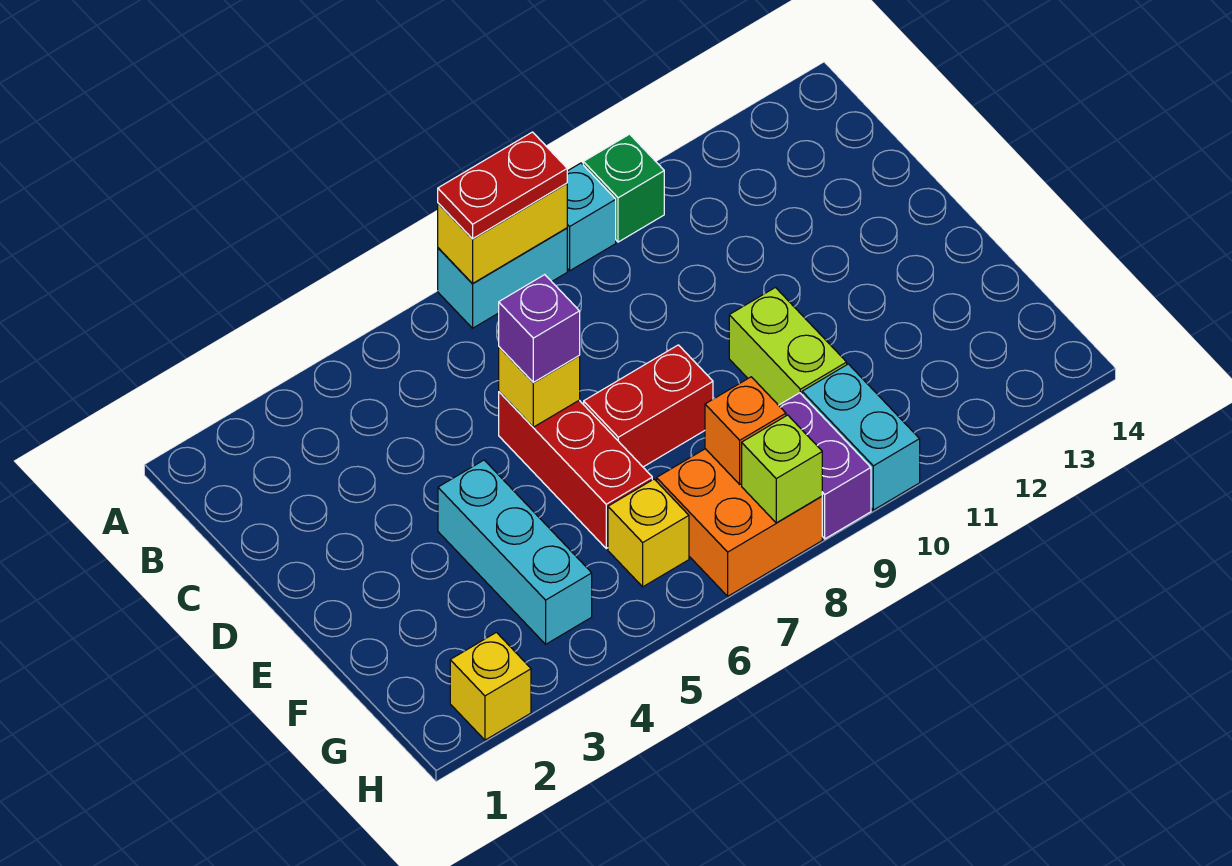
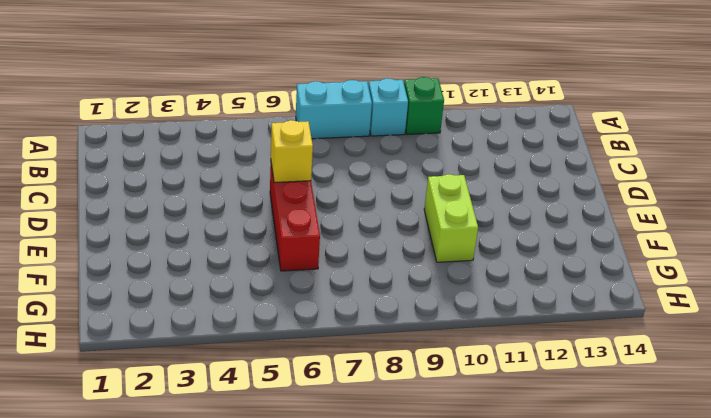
none -> cyan brick E4:G4 level 1
none -> red brick E7:E8 level 1
none -> yellow brick G6 level 1

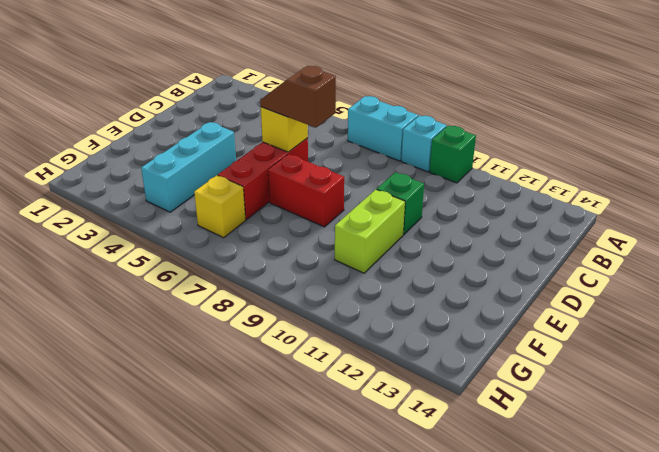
brown slope D6:D7 level 3 top 7 -> purple brick D6 level 3
green brick D10 level 1 -> none
none -> orange brick G7:H8 level 1
none -> purple brick G9:H9 level 1
none -> cyan brick G10:H10 level 1

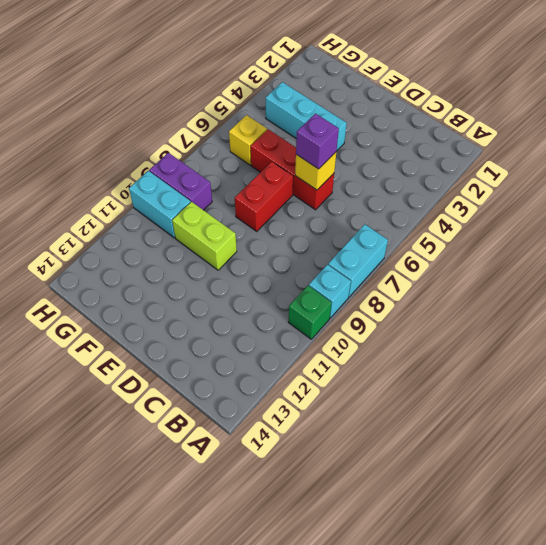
none -> orange brick G7:H8 level 1
none -> yellow brick H2 level 1
none -> yellow brick A7:A8 level 2

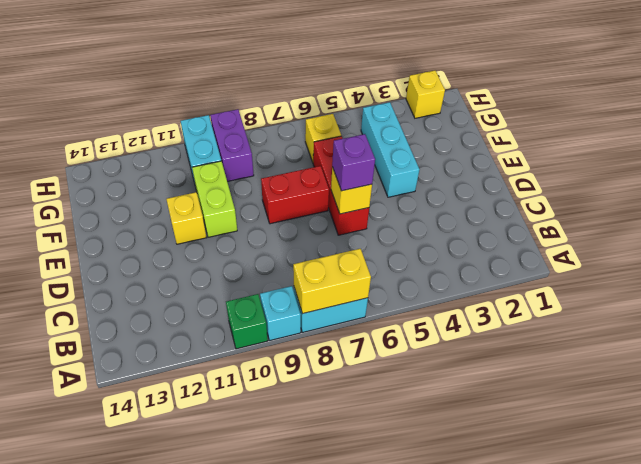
yellow brick E11 level 1 -> none
none -> orange brick G7:H8 level 1
none -> orange brick G8 level 2
none -> lime brick H8 level 2

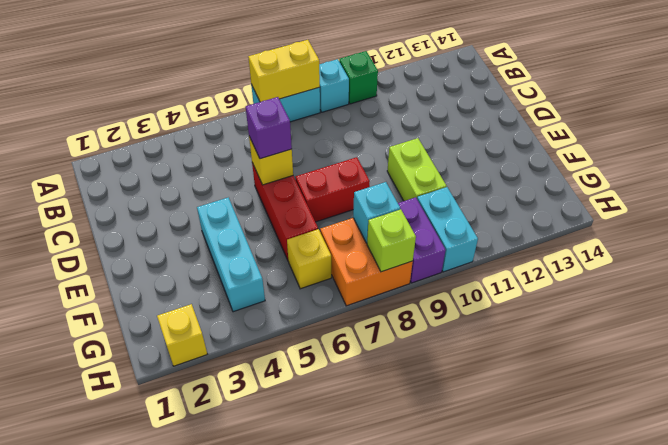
cyan brick G8 level 2 -> orange brick G8 level 2
none -> red plate A7:A8 level 3

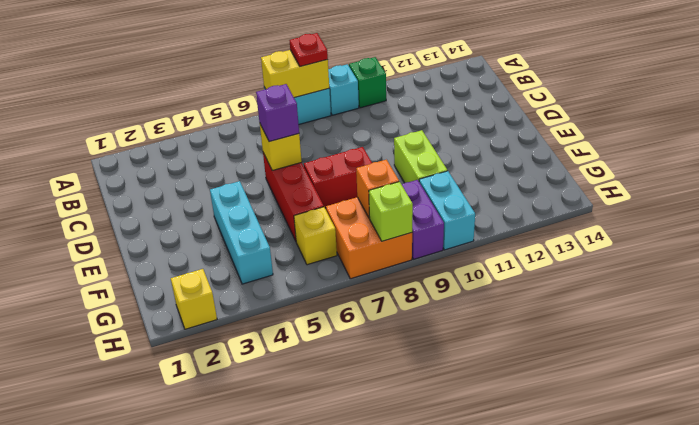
red plate A8 level 3 -> red plate A7:A8 level 3

